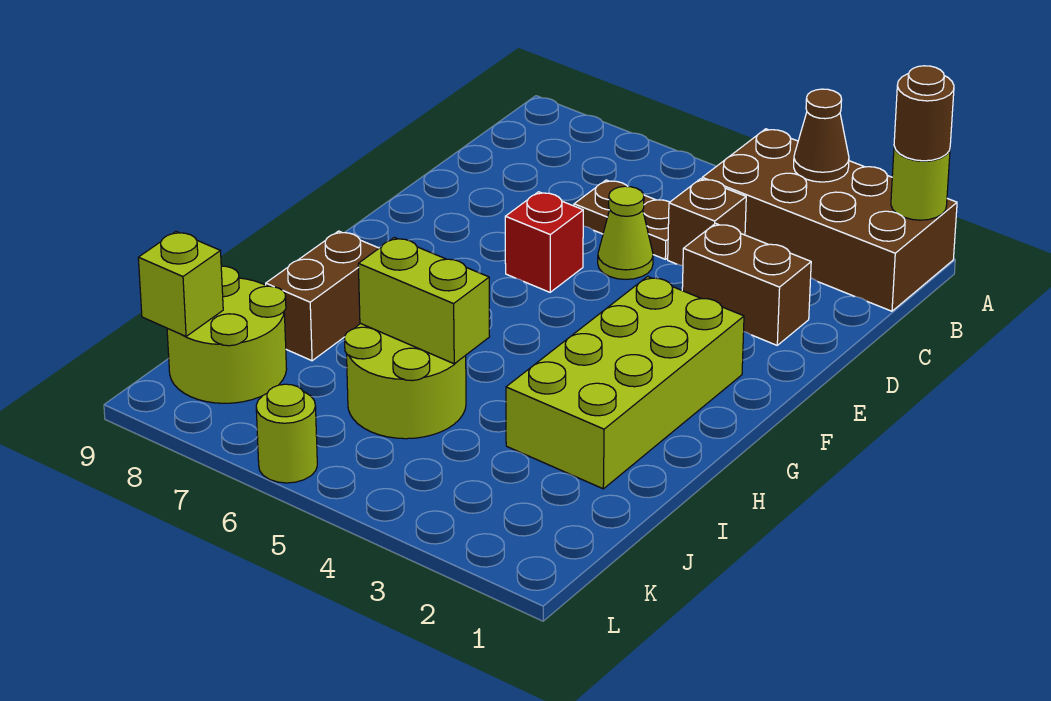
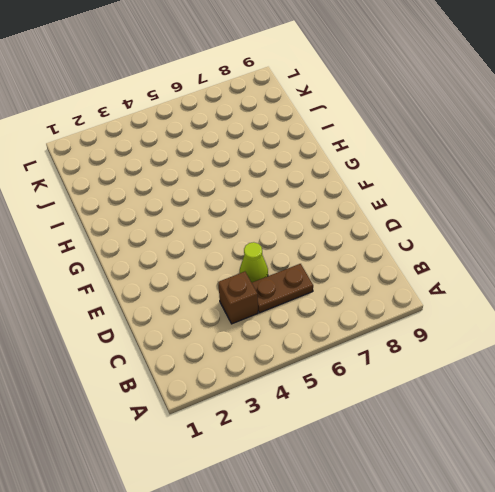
none -> brown brick A1:B4 level 1
none -> brown brick D2:D3 level 1
none -> red brick E6 level 1

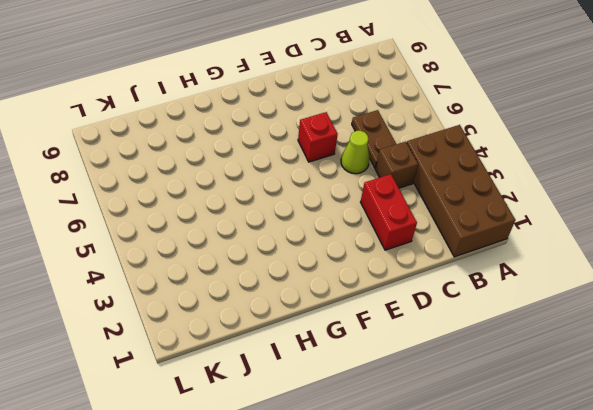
red brick D2:D3 level 1 -> brown brick D2:D3 level 1
none -> lime brick F2:I3 level 1
none -> brown brick H8:I8 level 1
none -> lime round brick I5:J6 level 1

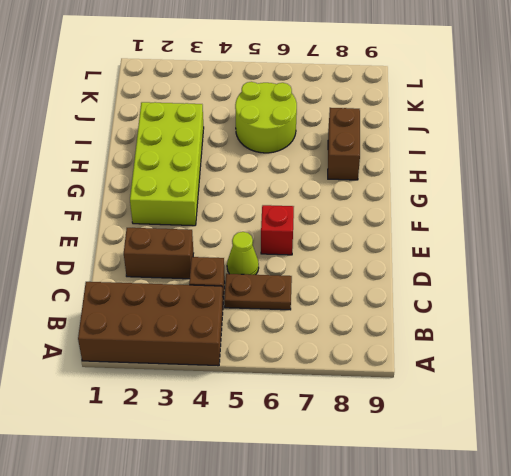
none -> lime round brick J8:K9 level 1
none -> lime round brick L6 level 1
none -> lime round brick A1 level 2

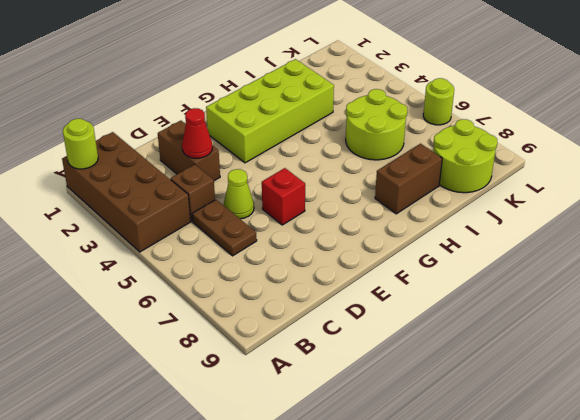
red cone D3 level 2 -> none
none -> brown cone A3 level 2
none -> lime brick I5:I6 level 2
none -> lime brick K9 level 2

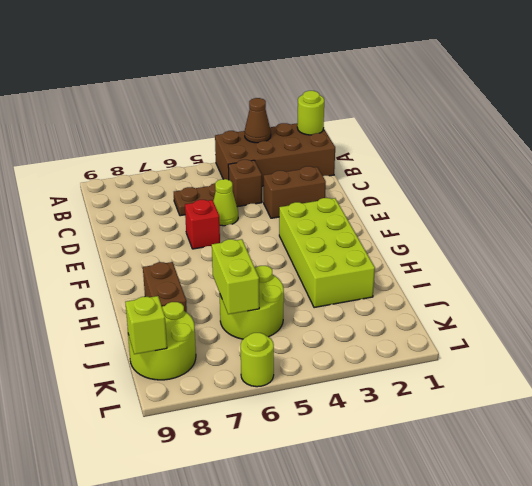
lime brick I6:J6 level 2 -> lime brick I5:I6 level 2
none -> brown round brick A1 level 3

